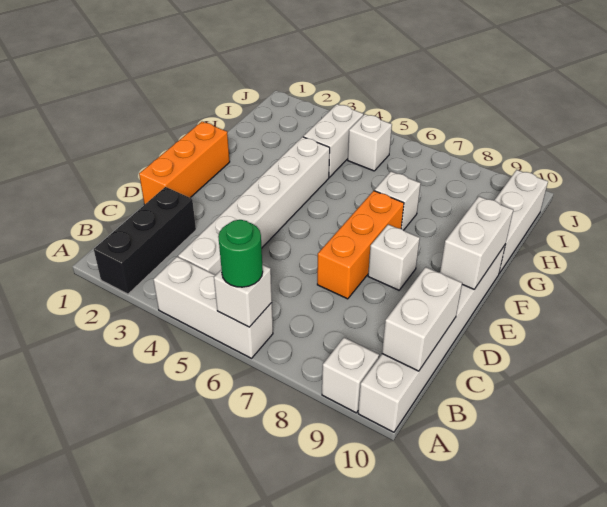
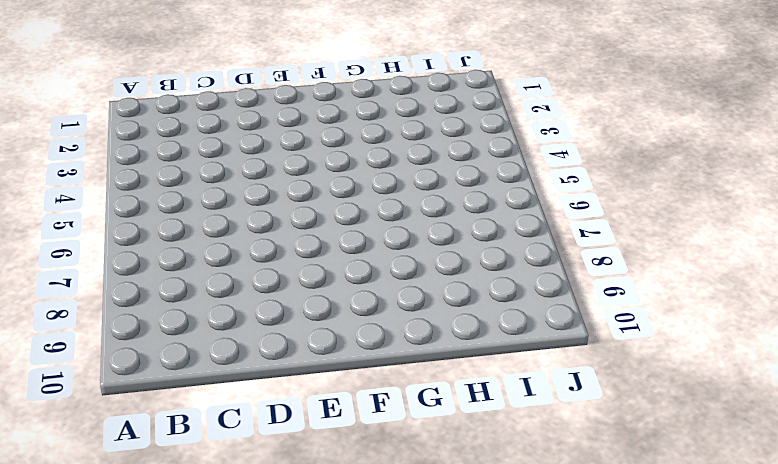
none -> black brick A2:C2 level 1
none -> white brick A4:A6 level 1
none -> white brick A9 level 1

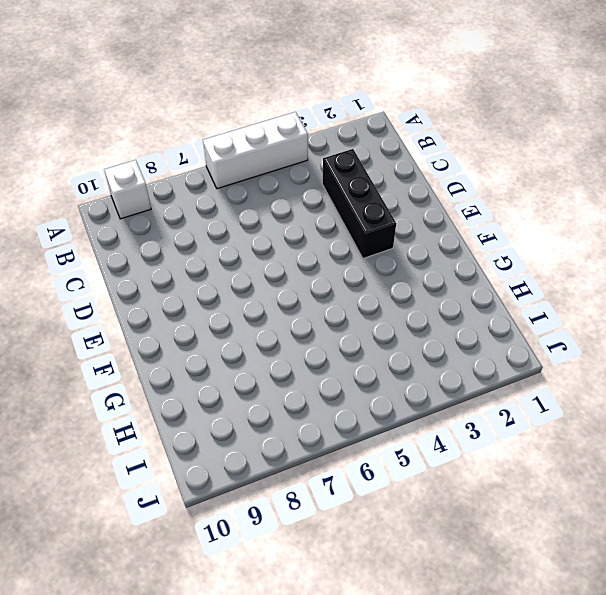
black brick C3:E3 level 1 -> black brick A2:C2 level 1
none -> white brick A10:F10 level 1
none -> white brick B4:G4 level 1
none -> orange brick D1:F1 level 1

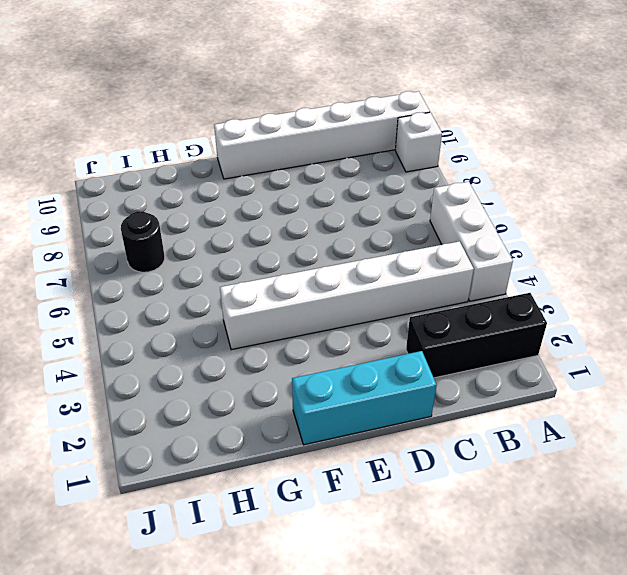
cyan brick D1:F1 level 1 -> orange brick D1:F1 level 1
black round brick I7 level 1 -> none
none -> orange brick D7:F7 level 1
none -> white brick E8 level 1
none -> white brick G7 level 1

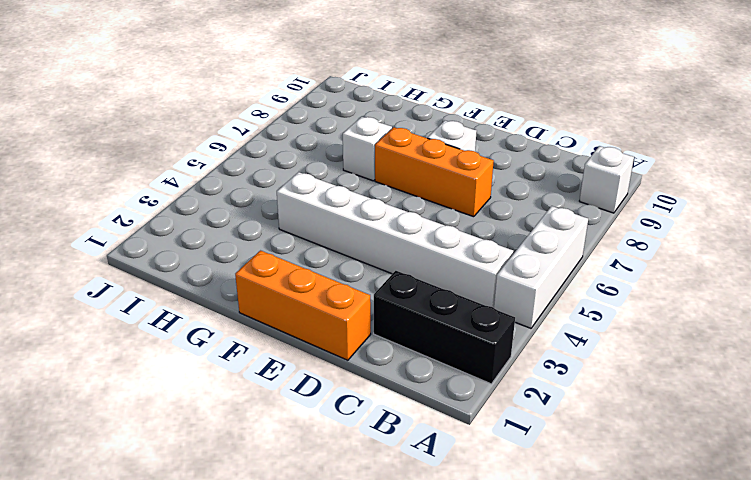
none -> white brick A10:F10 level 1
none -> white brick G10:I10 level 1
none -> white brick H4:I4 level 1

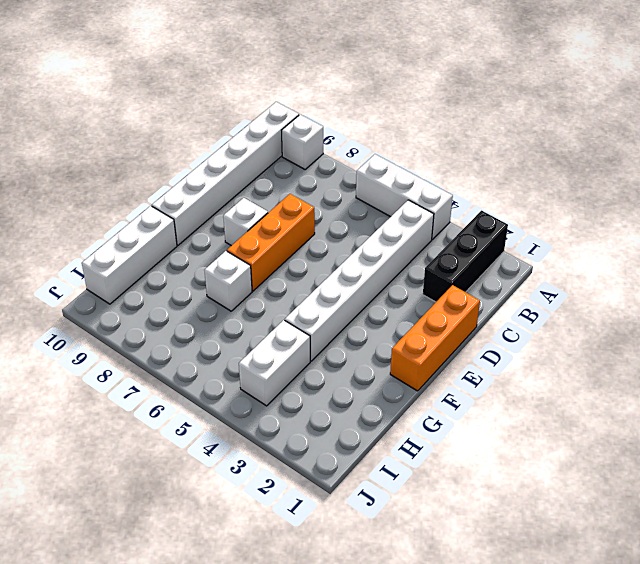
none -> white brick I5 level 1
none -> white brick A6 level 2
none -> white brick B10:C10 level 2

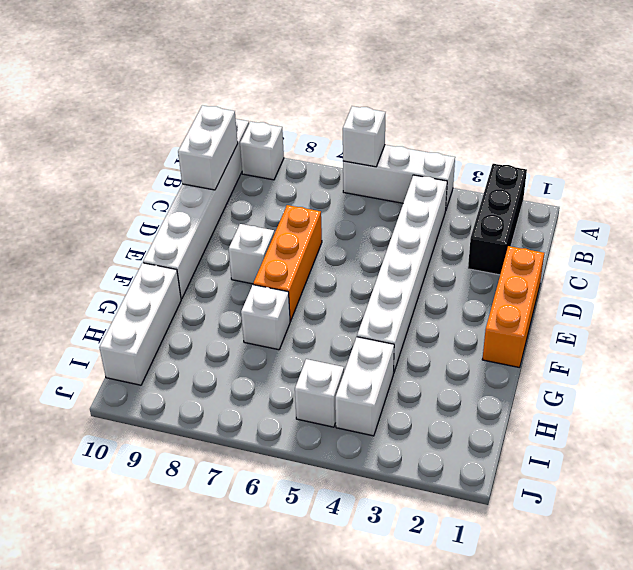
none -> white brick E10:F10 level 2
none -> green round brick A6 level 3

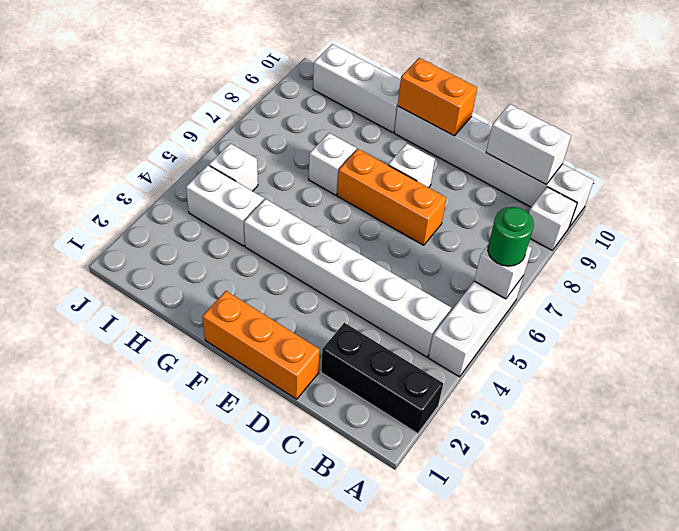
orange brick E10:F10 level 2 -> white brick E10:F10 level 2

